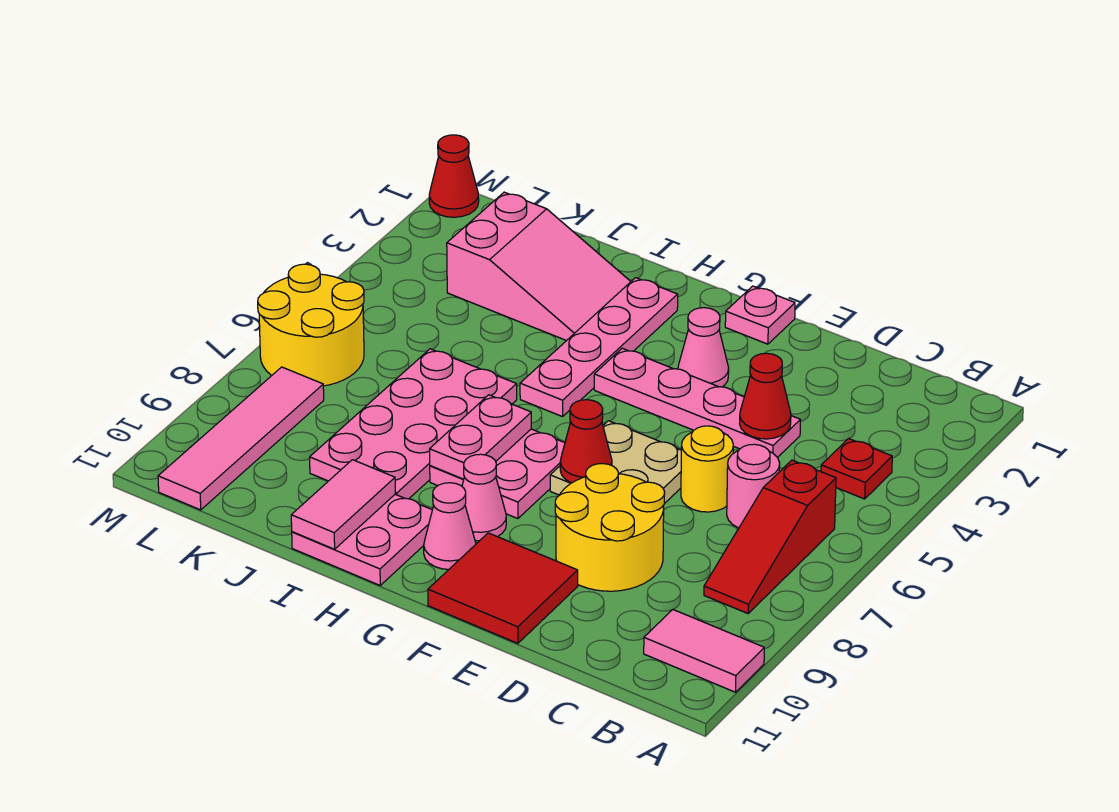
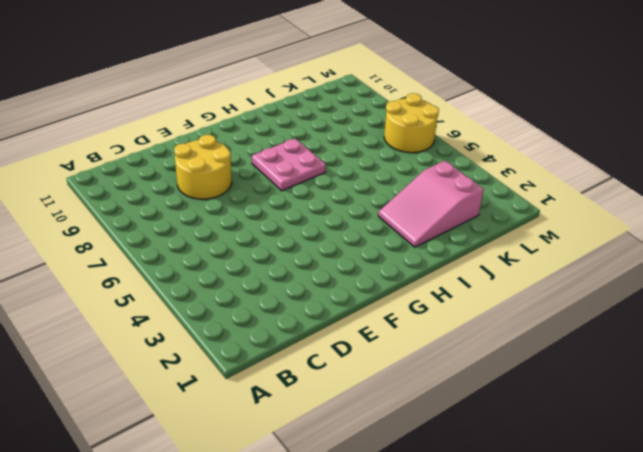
none -> pink tile A10:B10 level 1
none -> red plate B4 level 1
none -> red slope B6:B8 level 1 top 6

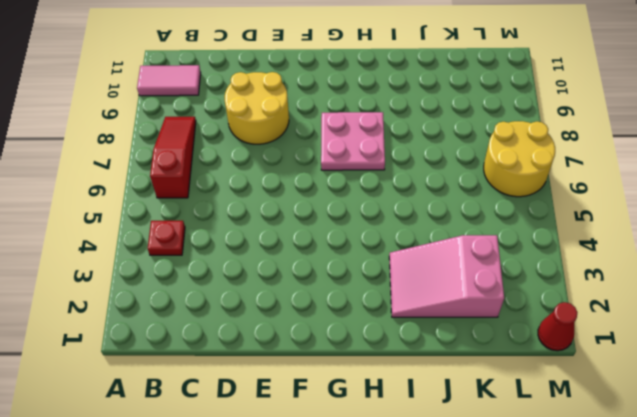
none -> pink round brick C6 level 1
none -> pink plate D4:G4 level 1
none -> yellow round brick D6 level 1

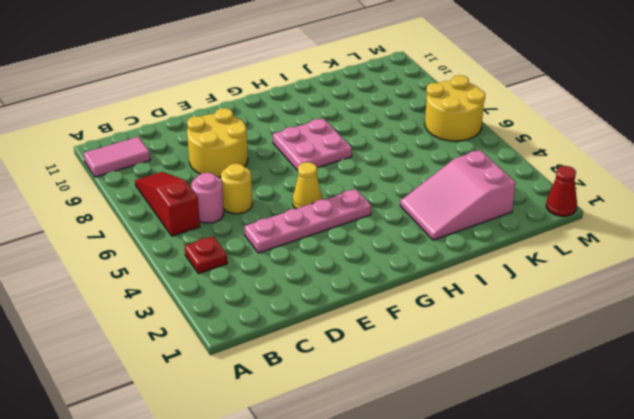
yellow cone F5 level 1 -> none
none -> tan plate E6:F7 level 1
none -> red tile E10:F11 level 1
none -> pink plate F1 level 1

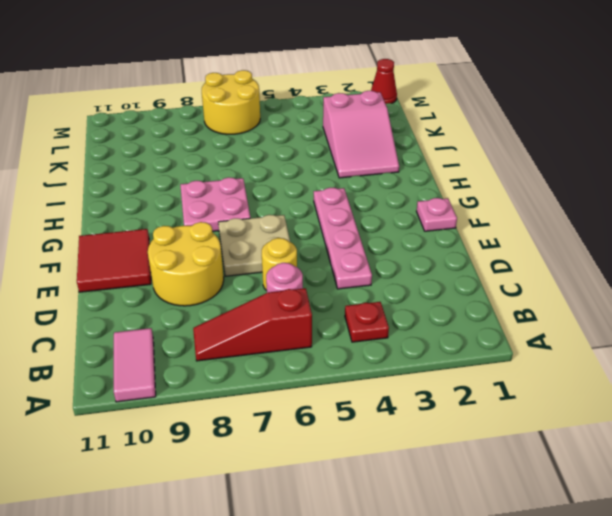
none -> pink cone F3 level 1
none -> pink cone G9 level 1
none -> pink cone G10 level 1

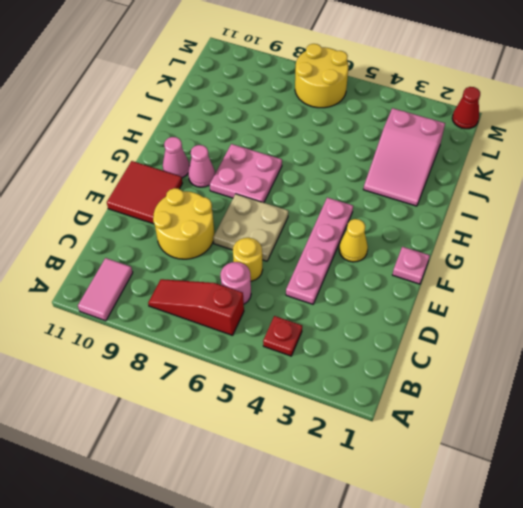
yellow cone F3 level 1 -> pink cone F3 level 1
none -> pink plate H2:H5 level 1
none -> pink plate H10:I11 level 1
none -> pink plate I6:J9 level 1

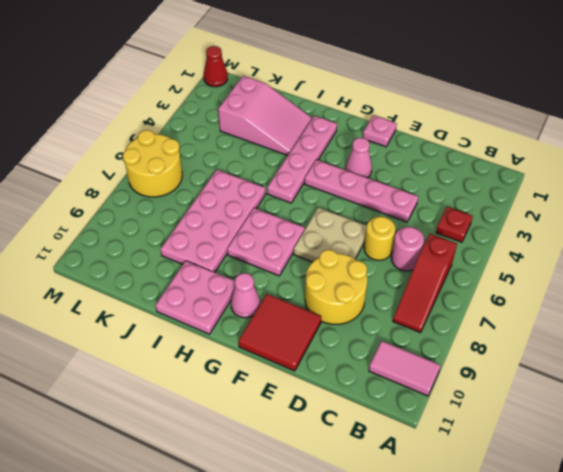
none -> pink cone G9 level 1
none -> pink tile L8:L11 level 1
none -> red cone D4 level 2

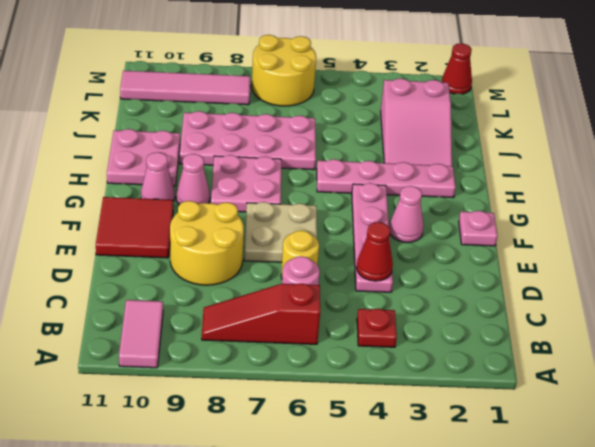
none -> red cone F7 level 2
none -> pink plate H7:H8 level 2
none -> pink tile I10:I11 level 2

